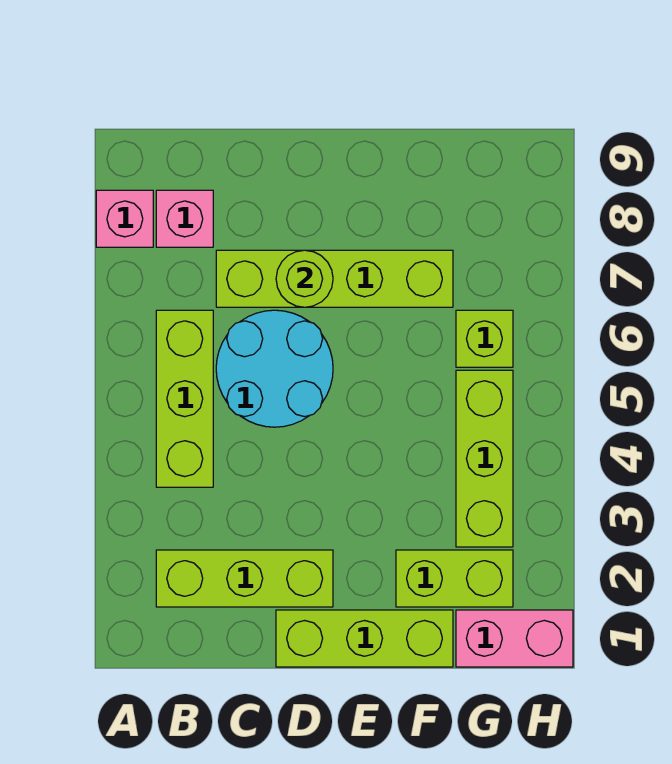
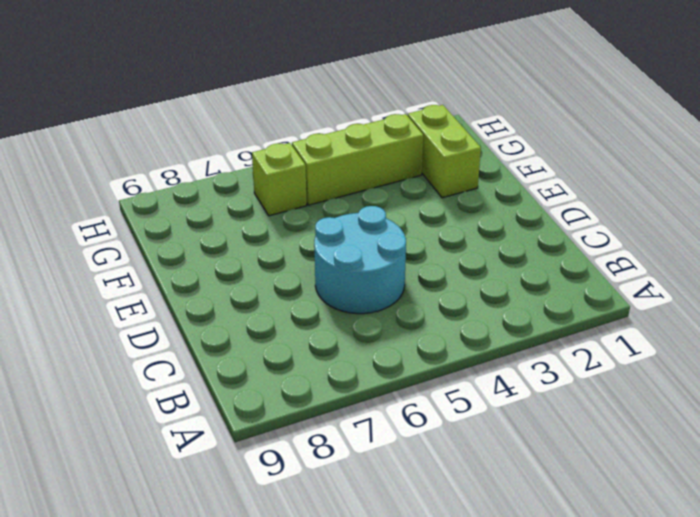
none -> pink brick A8 level 1
none -> lime brick B2:D2 level 1
none -> lime brick B4:B6 level 1

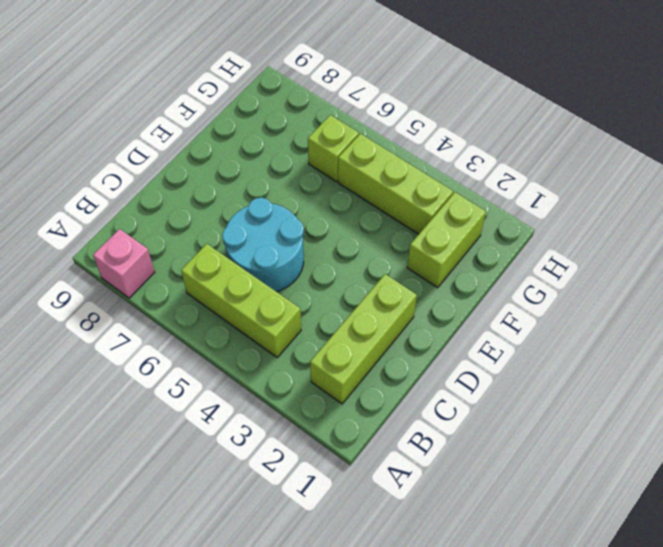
none -> pink brick B8 level 1
none -> lime brick C7:F7 level 1
none -> lime brick D1:F1 level 1

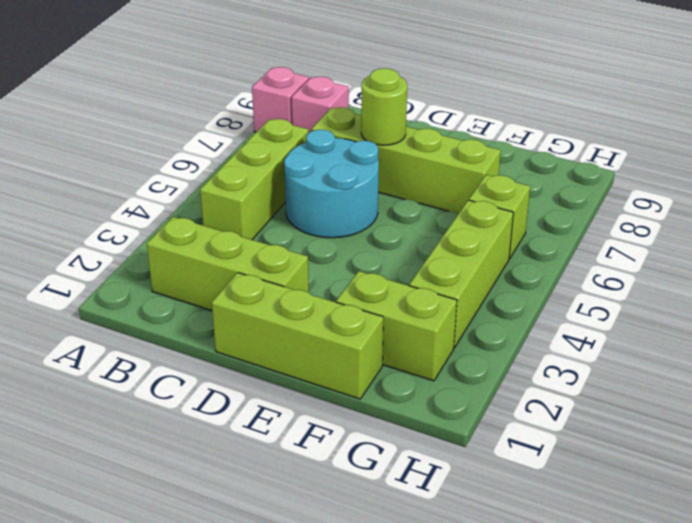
none -> pink brick G1:H1 level 1

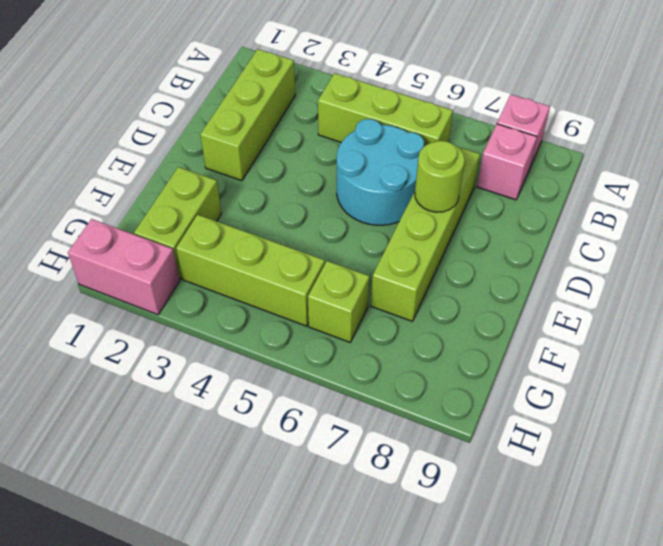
pink brick H1:H2 level 1 -> pink brick G1:H1 level 1
none -> lime brick D1:F1 level 1

